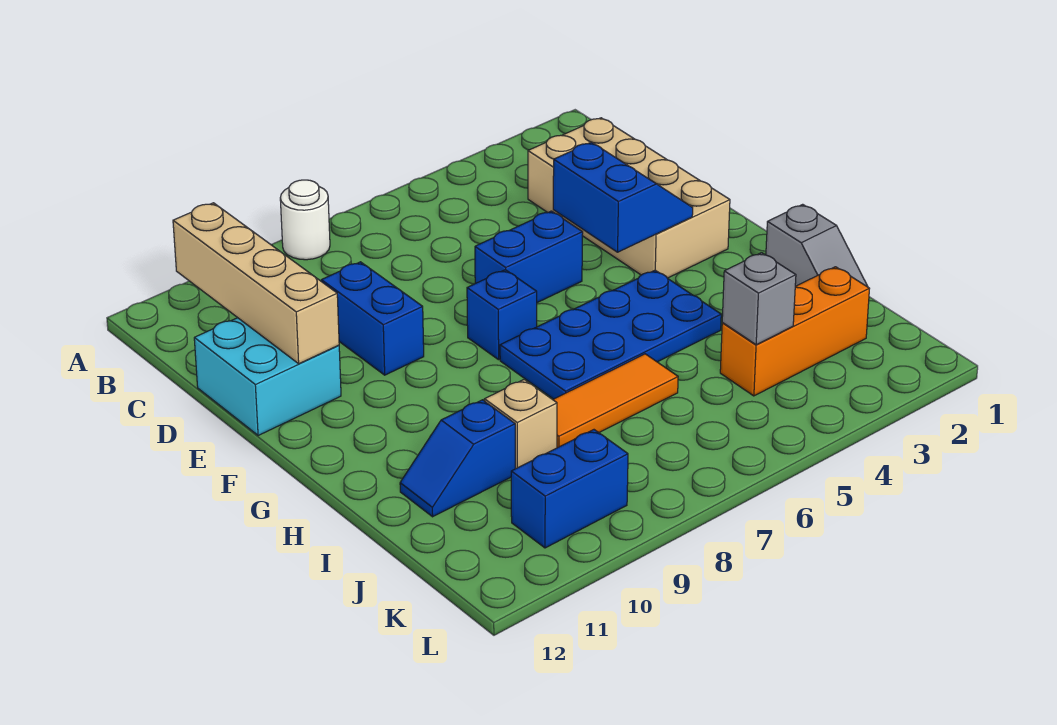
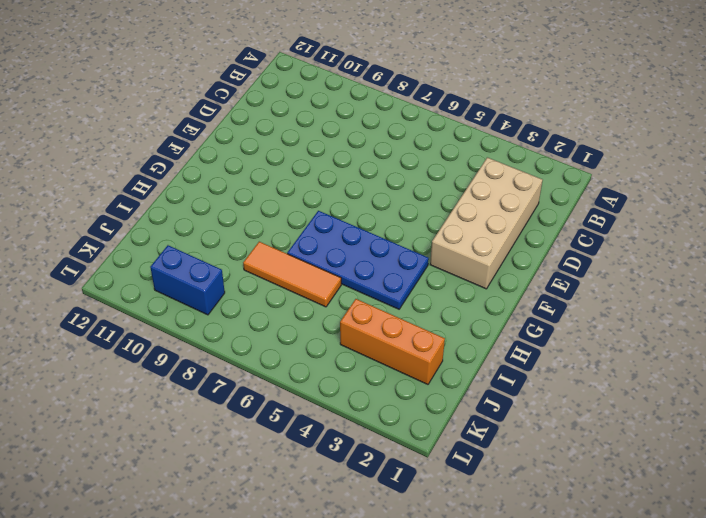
none -> white round brick A8 level 1
none -> blue brick D9:E9 level 1
none -> cyan brick D11:E12 level 1

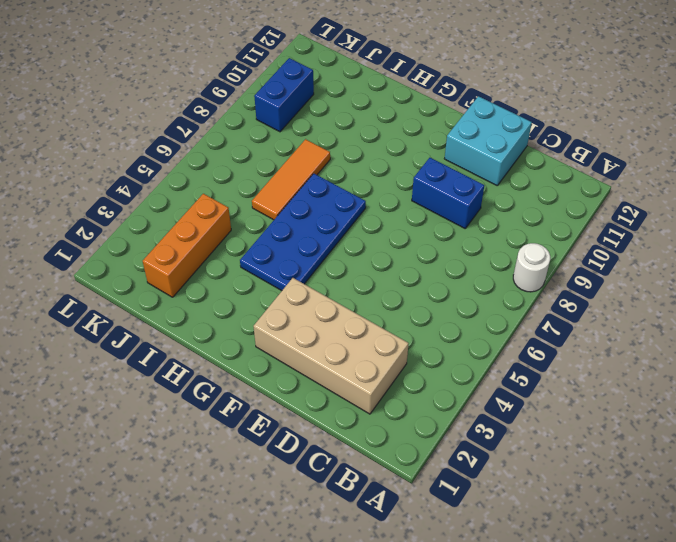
none -> blue brick E5:E6 level 1
none -> blue brick F7 level 1
none -> grey slope H1:I1 level 1 top H

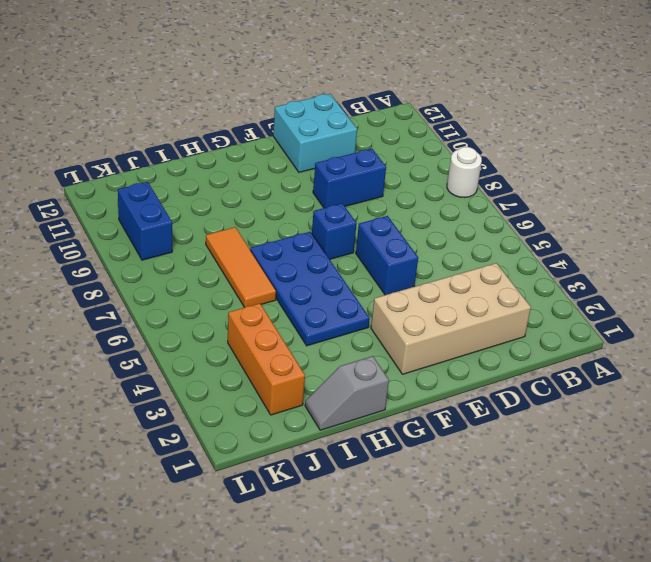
none -> tan brick I9 level 1
none -> blue slope I10:I11 level 1 top 10
none -> tan brick B11:E11 level 2

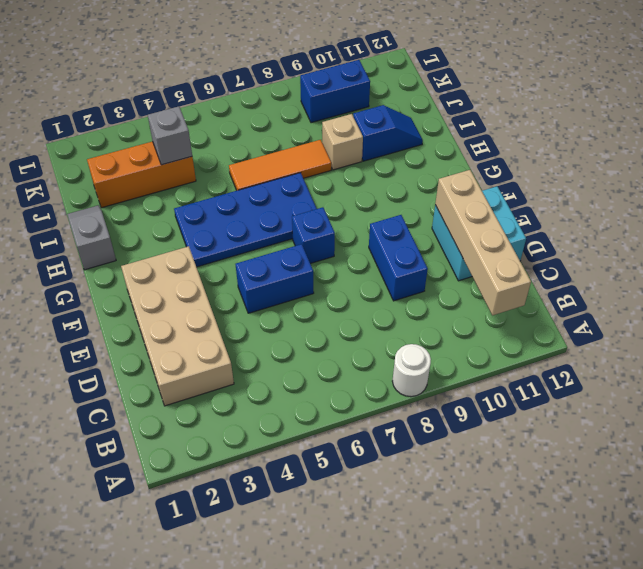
none -> blue slope E3:F4 level 2 top 4

